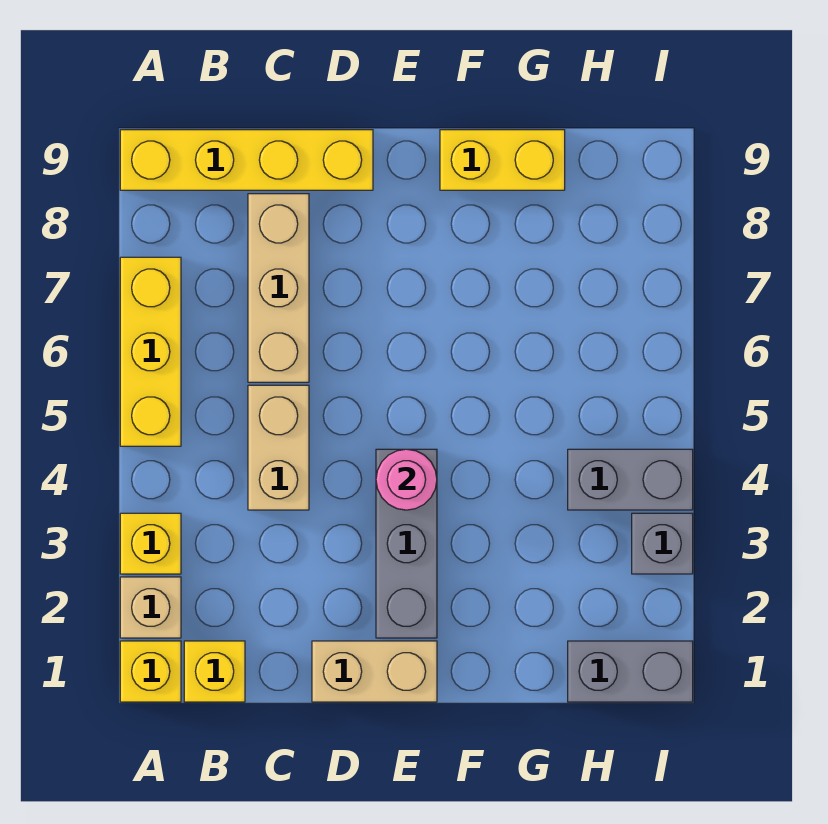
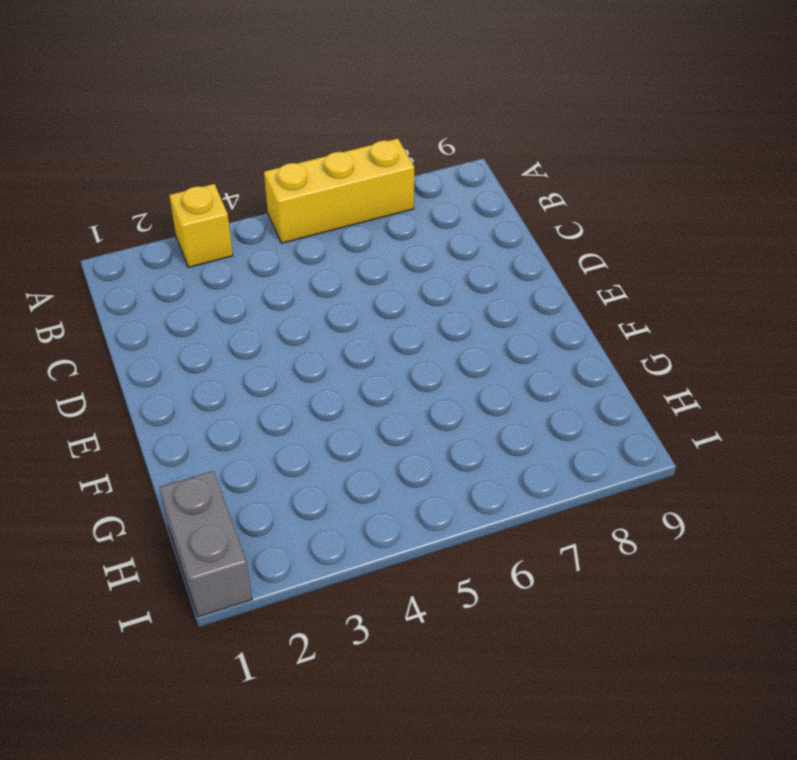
none -> yellow brick A1 level 1
none -> tan brick A2 level 1
none -> yellow brick A9:D9 level 1

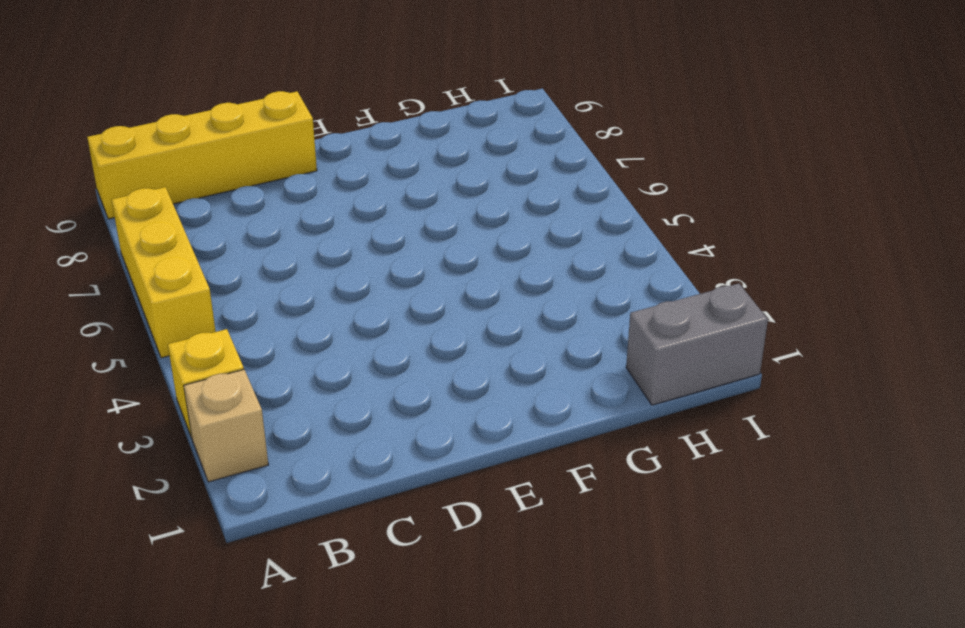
none -> yellow brick A1 level 1
none -> yellow brick B1 level 1
none -> tan brick C4:C5 level 1

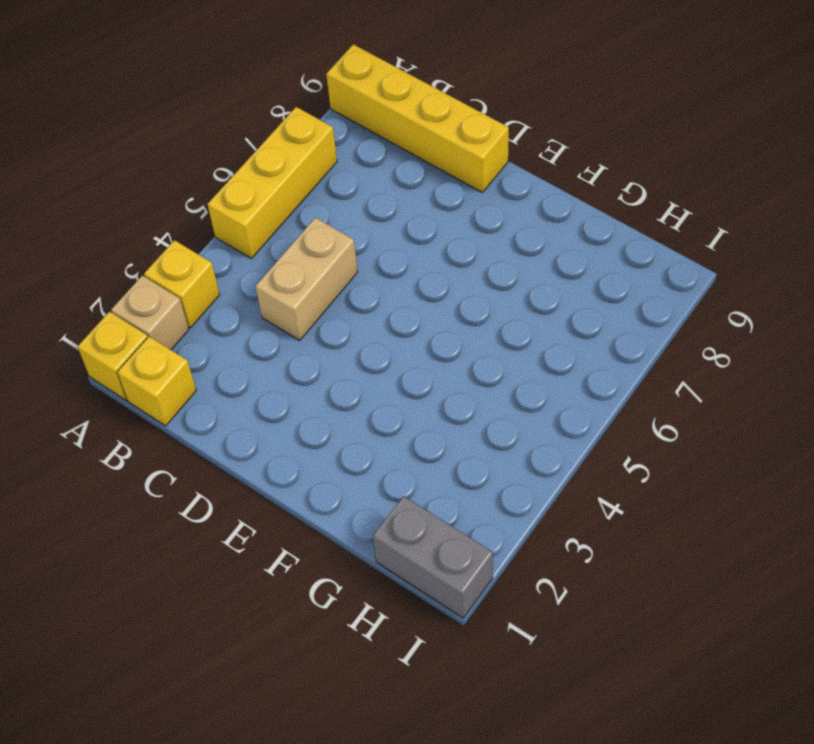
none -> tan brick C6:C8 level 1
none -> tan brick D1:E1 level 1
none -> grey brick E2:E4 level 1

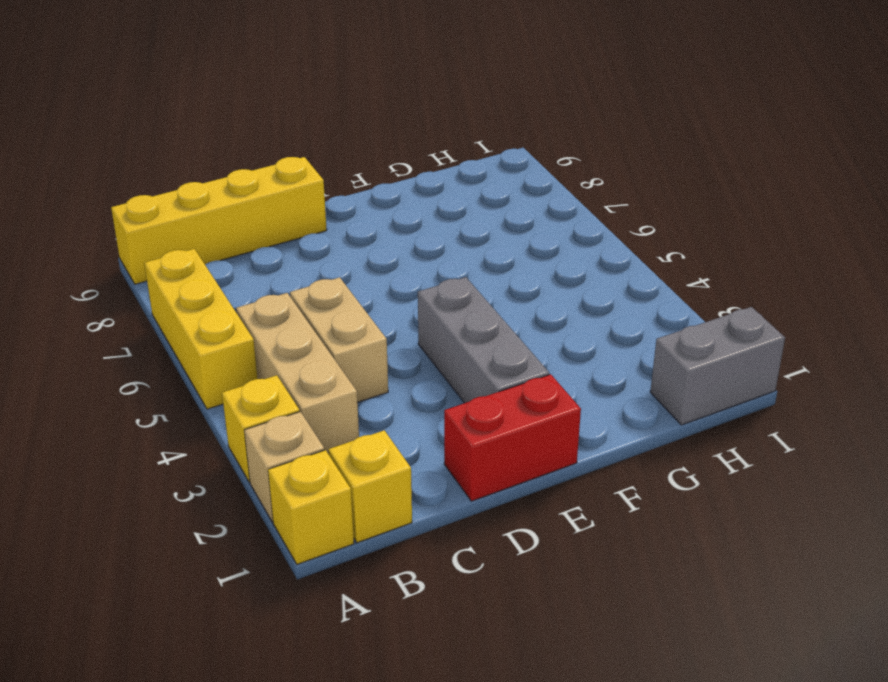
tan brick B3:B5 level 1 -> tan brick C6:C8 level 1
red brick D1:E1 level 1 -> tan brick D1:E1 level 1
none -> yellow brick F9:G9 level 1
none -> grey brick H4:I4 level 1
none -> grey brick I3 level 1

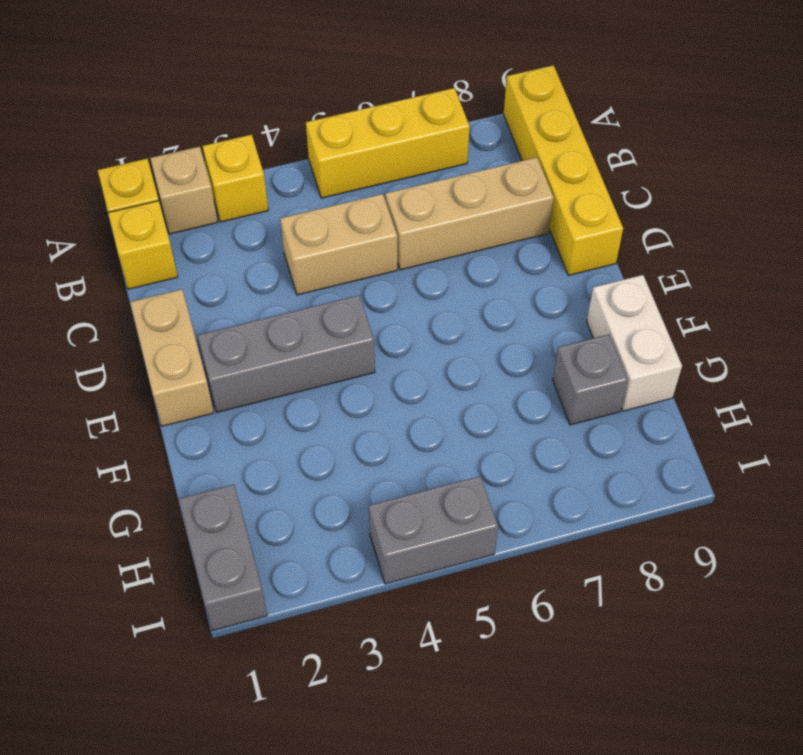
white brick F9:G9 level 1 -> yellow brick F9:G9 level 1
grey brick G8 level 1 -> grey brick I3 level 1
grey brick I4:I5 level 1 -> grey brick H4:I4 level 1
none -> pink round brick E4 level 2

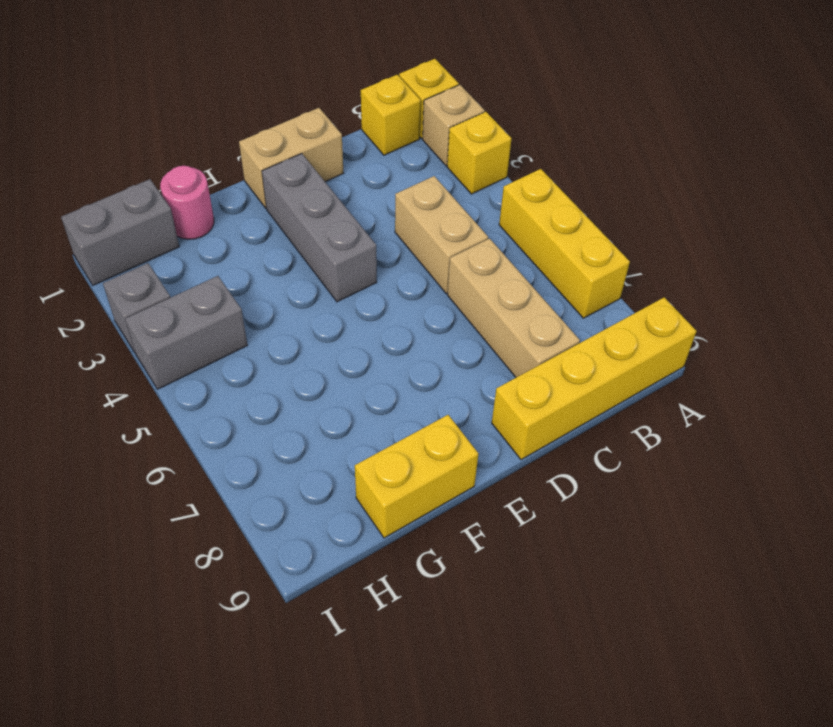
pink round brick G1 level 1 -> pink round brick E4 level 2

